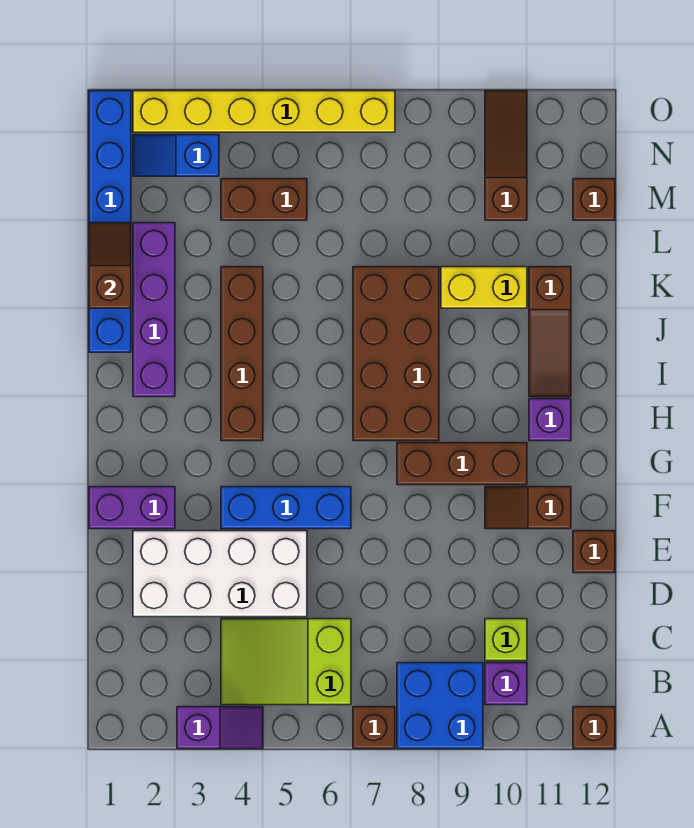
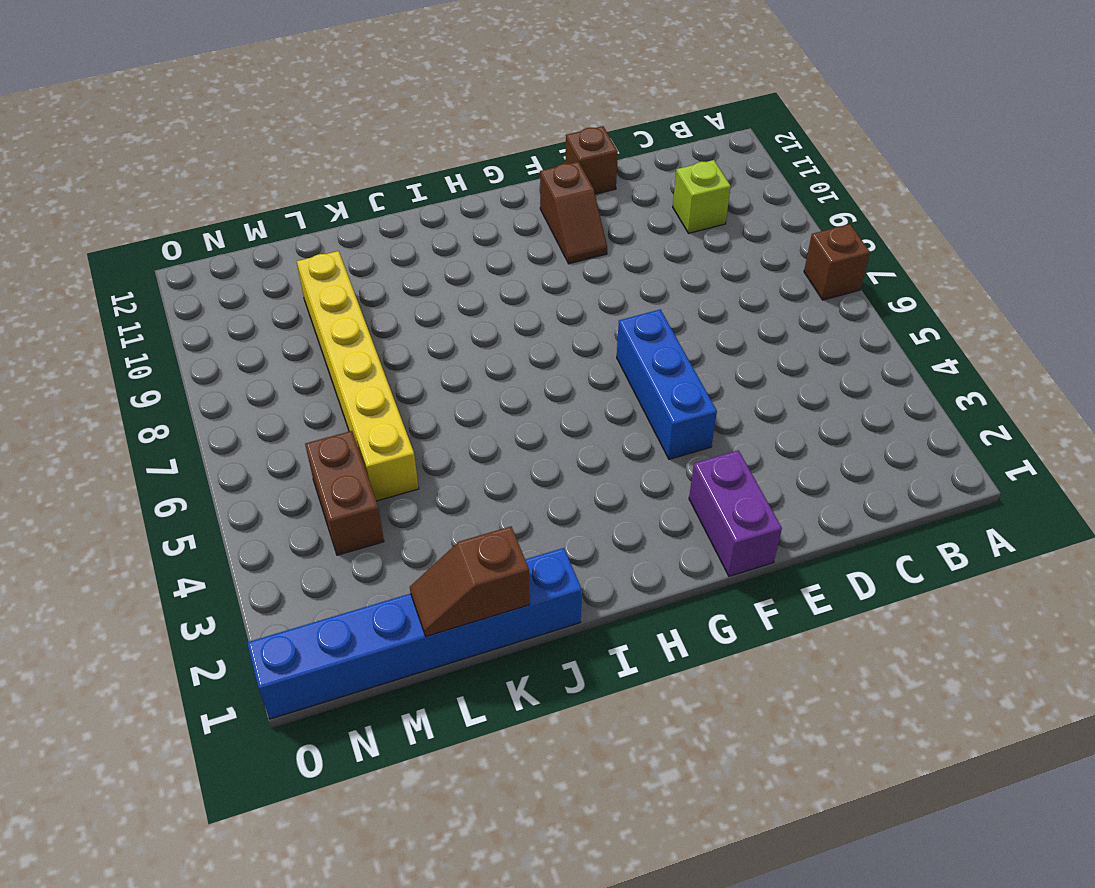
yellow brick L5:L10 level 1 -> yellow brick O2:O7 level 1
none -> purple slope A3:A4 level 1 top 3
none -> blue brick A8:B9 level 1
none -> brown brick A12 level 1

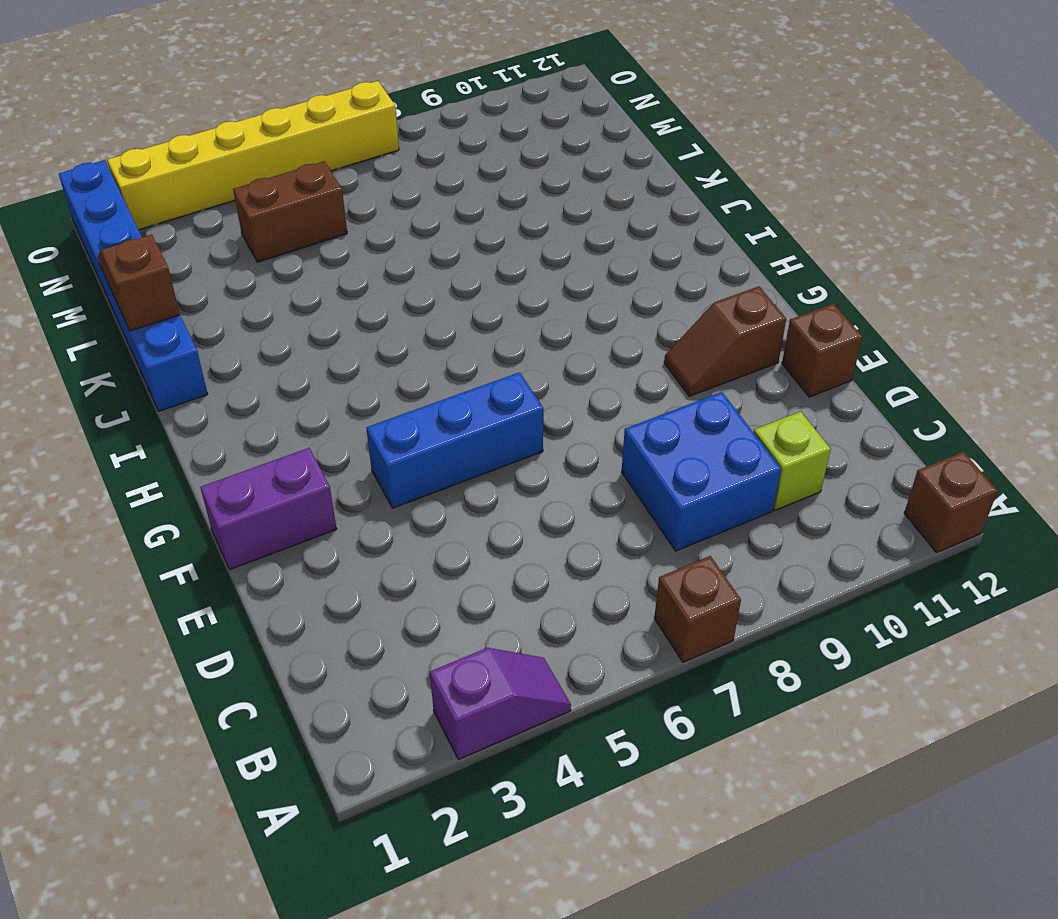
blue brick C8:D9 level 1 -> blue brick A8:B9 level 1
none -> lime slope B4:C6 level 1 top 6
none -> purple brick B10 level 1
none -> white brick D2:E5 level 1

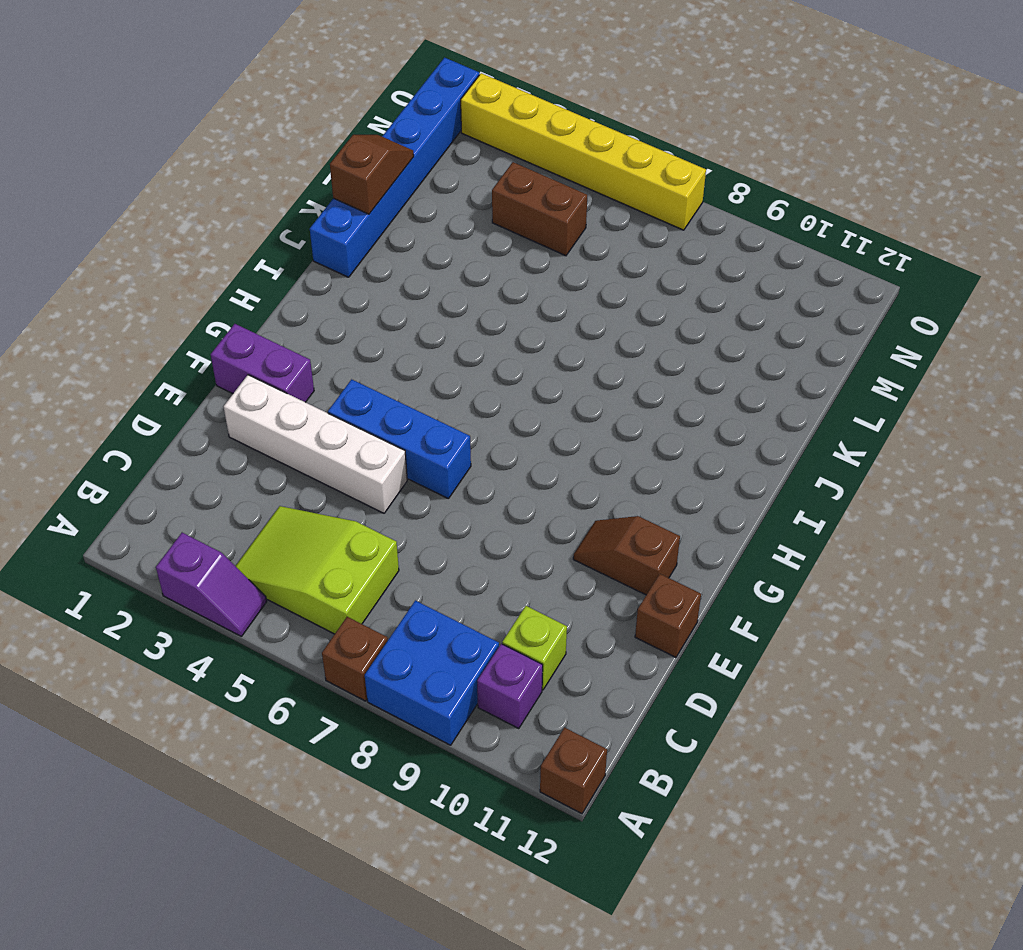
white brick E2:E5 level 1 -> white brick D2:E5 level 1
none -> brown brick G8:G10 level 1
none -> brown brick H4:K4 level 1
none -> brown brick H7:K8 level 1

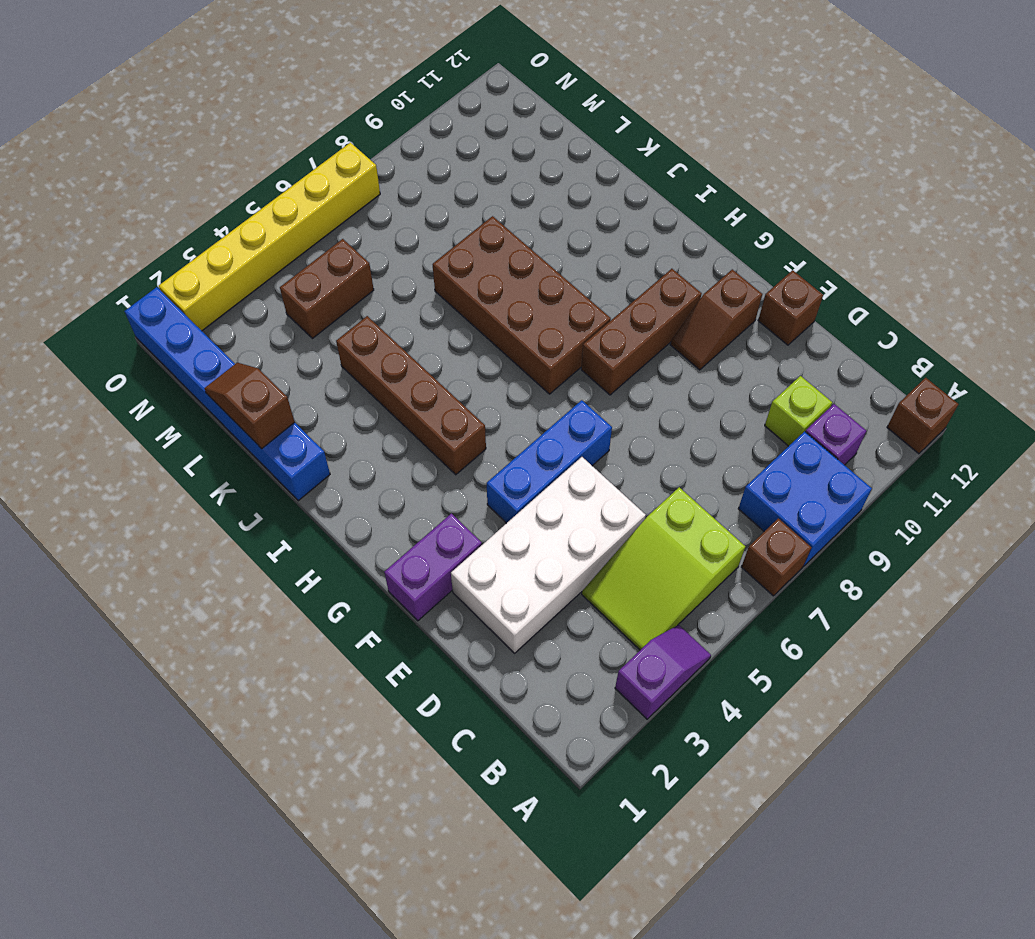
none -> purple brick H11 level 1
none -> purple brick I2:L2 level 1
none -> brown slope I11:K11 level 1 top K

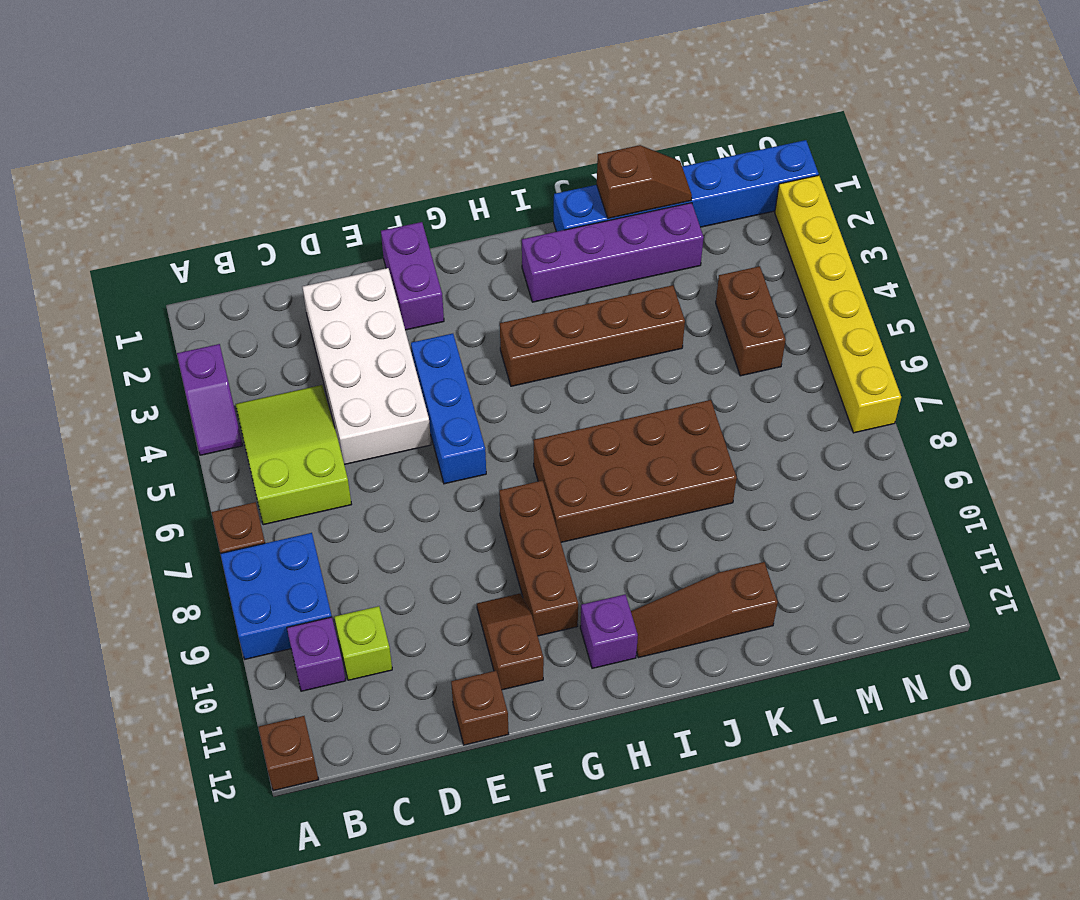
none -> yellow brick K9:K10 level 1
none -> brown slope M10:O10 level 1 top M
none -> brown brick M12 level 1

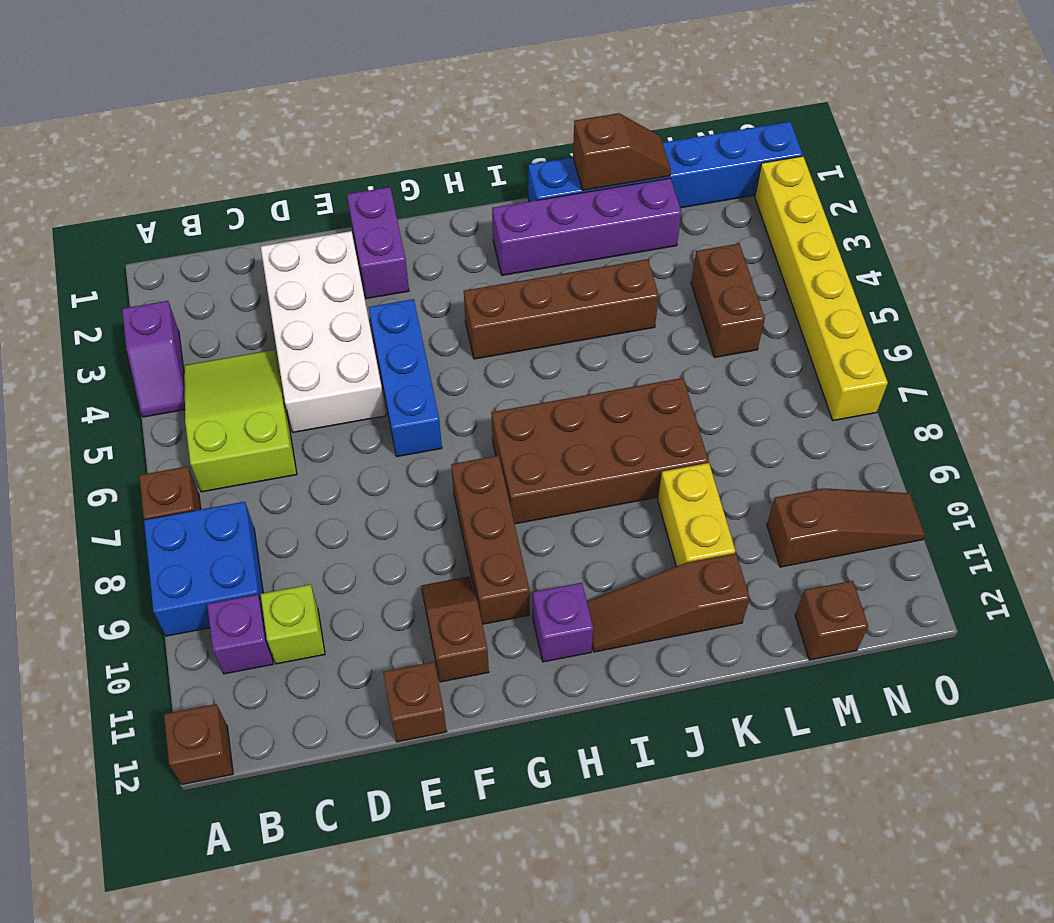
none -> blue slope N2:N3 level 1 top 3

